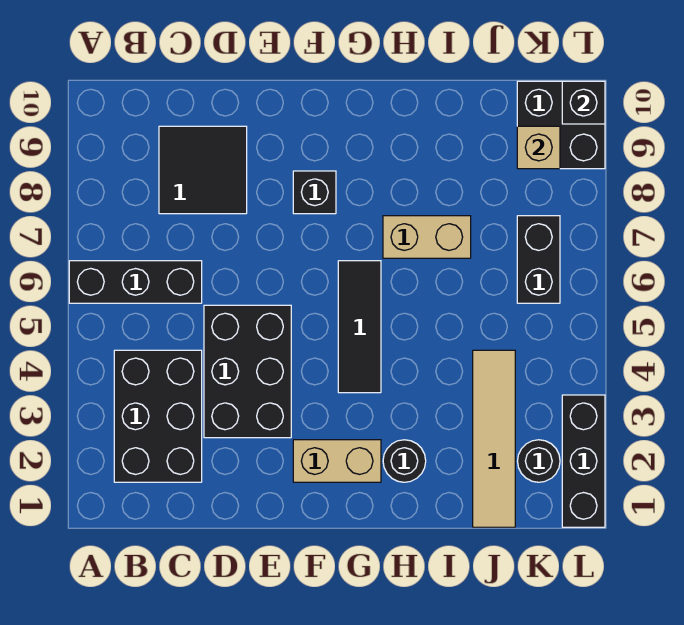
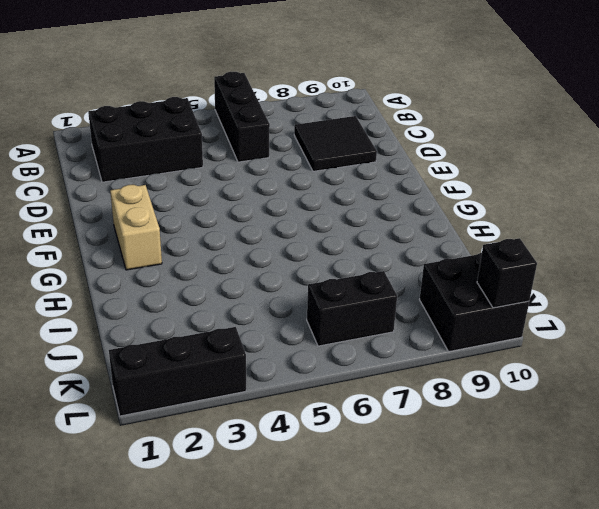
none -> black brick D3:E5 level 1
none -> black brick F8 level 1
none -> black tile G4:G6 level 1

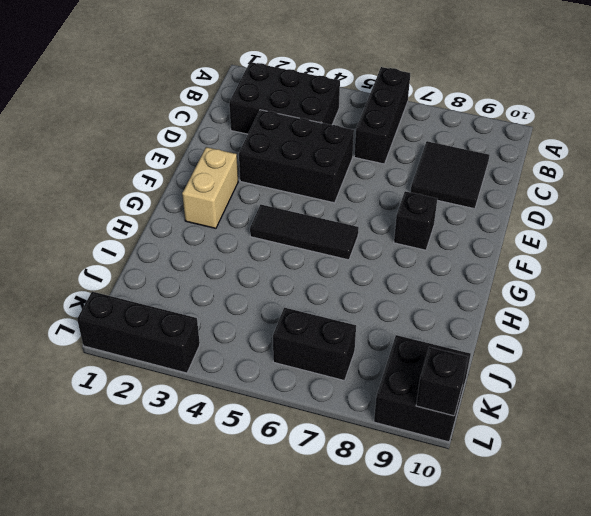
none -> black round brick H2 level 1
none -> tan brick H7:I7 level 1
none -> tan tile J1:J4 level 1

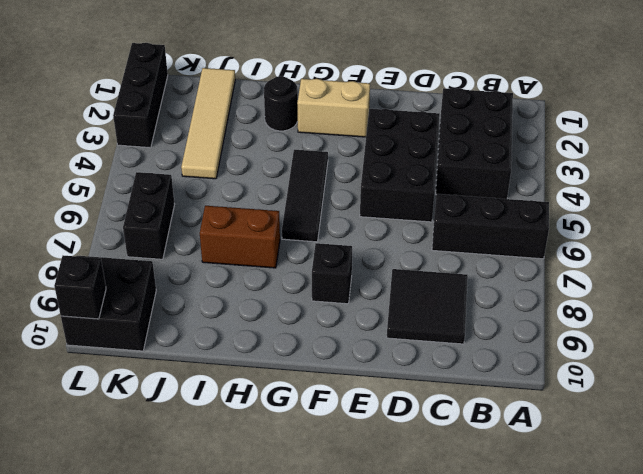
brown brick H7:I7 level 1 -> tan brick H7:I7 level 1
none -> black round brick K2 level 1
none -> tan brick K9 level 2

